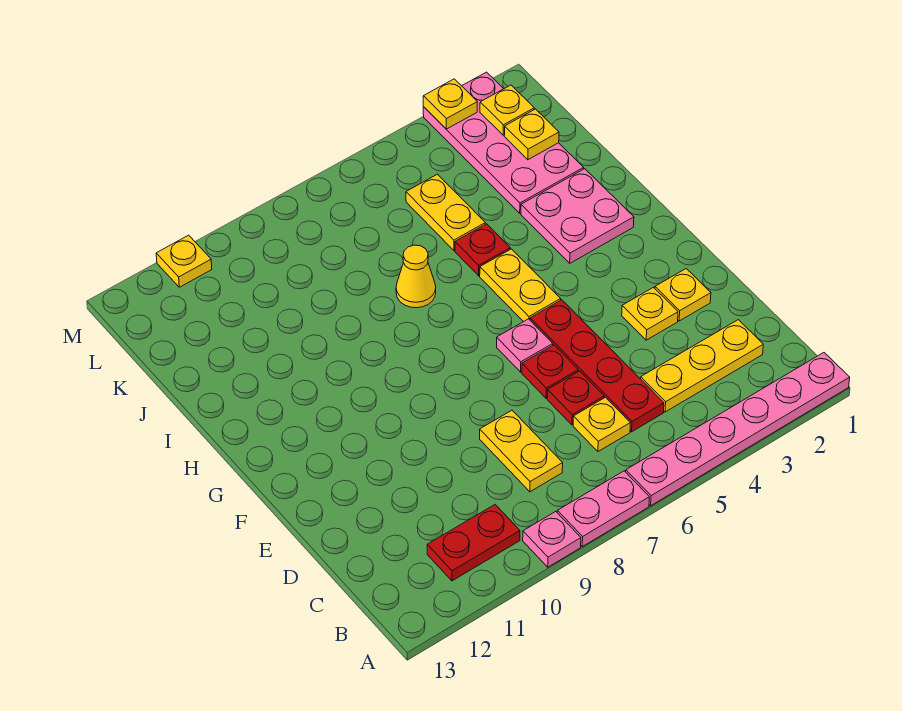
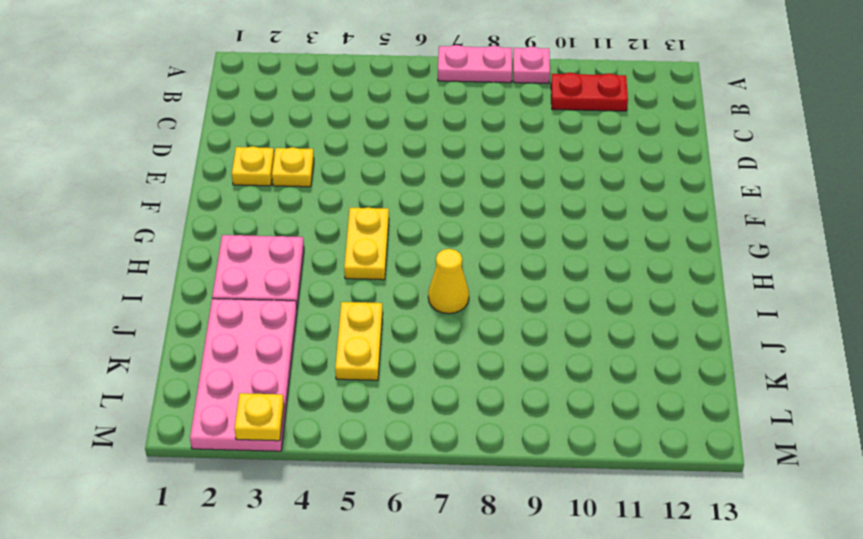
none -> pink plate A1:A6 level 1
none -> yellow plate C2:C4 level 1
none -> red plate C5:F5 level 1

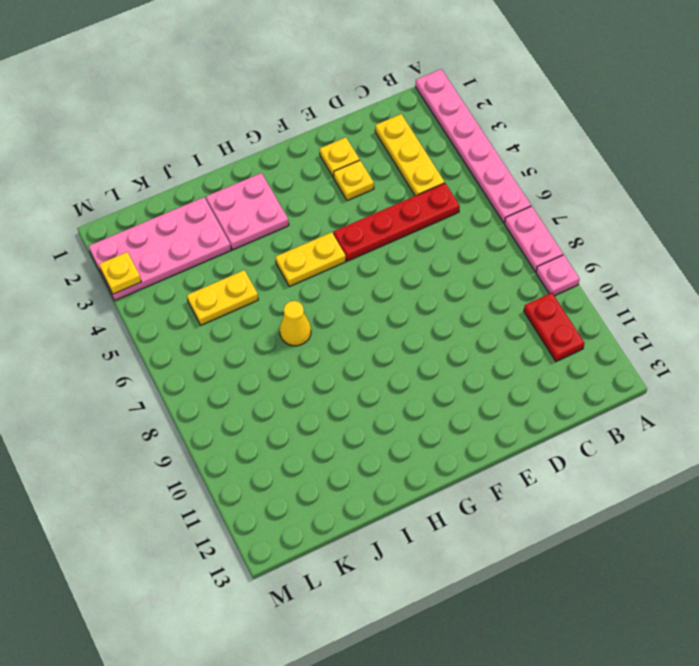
none -> yellow plate C6 level 1
none -> yellow plate C8:D8 level 1
none -> red plate D6 level 1

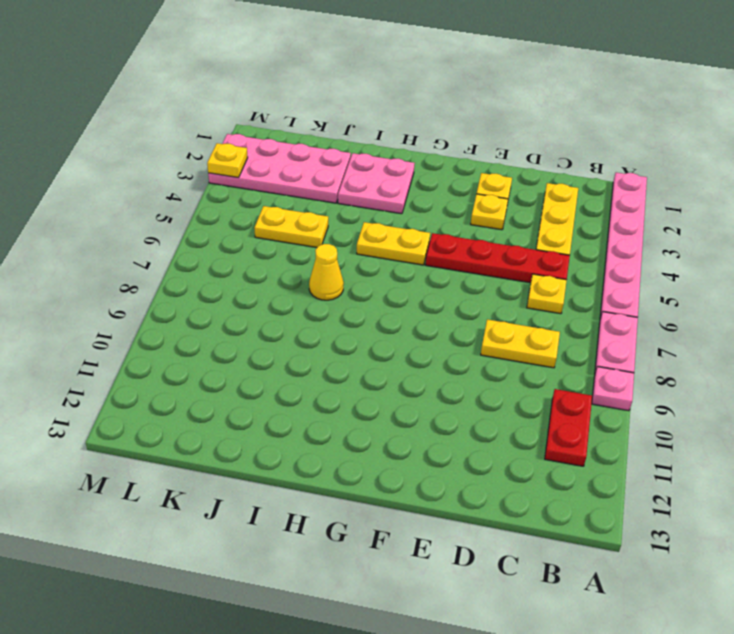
none -> red plate D6 level 1
none -> red plate E6 level 1
none -> pink plate F6 level 1

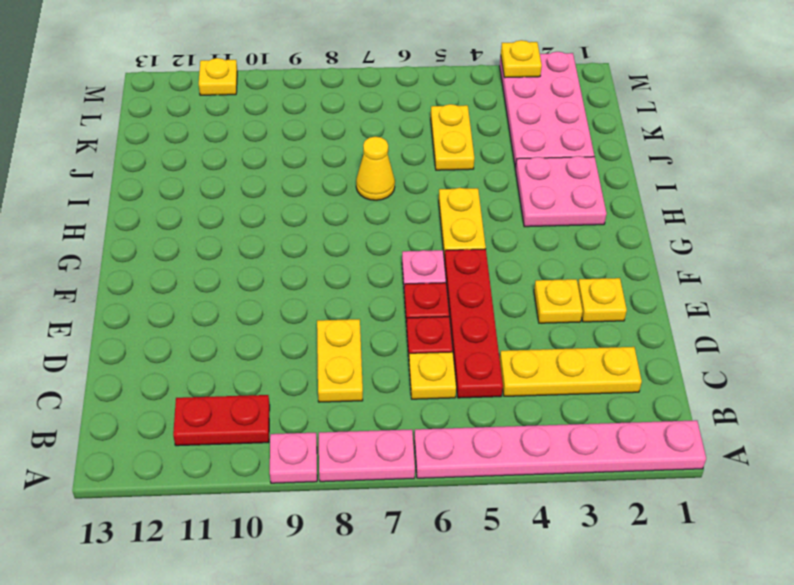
none -> red plate I5 level 1
none -> yellow plate K2 level 2
none -> yellow plate L2 level 2

